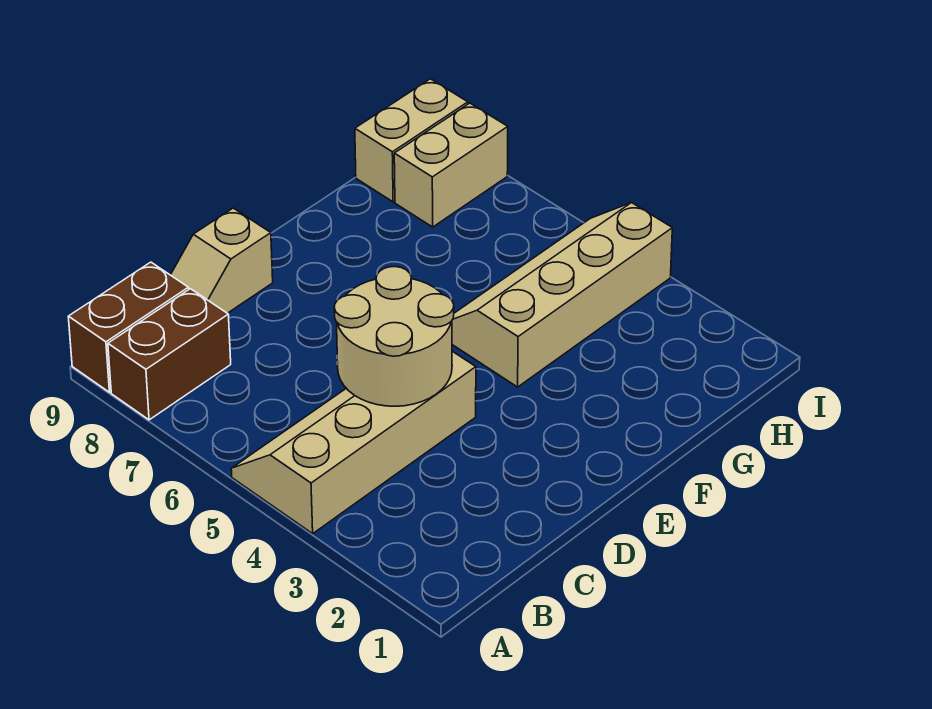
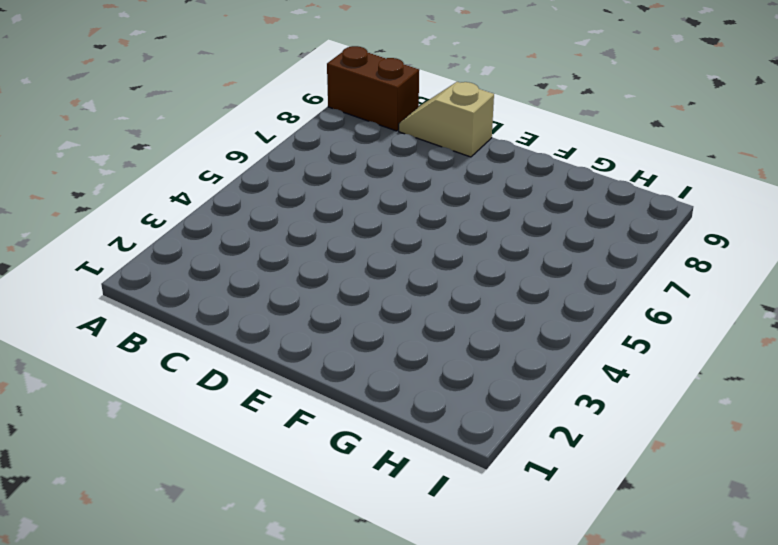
none -> tan slope A4:D5 level 1 top 4
none -> brown brick A8:B8 level 1

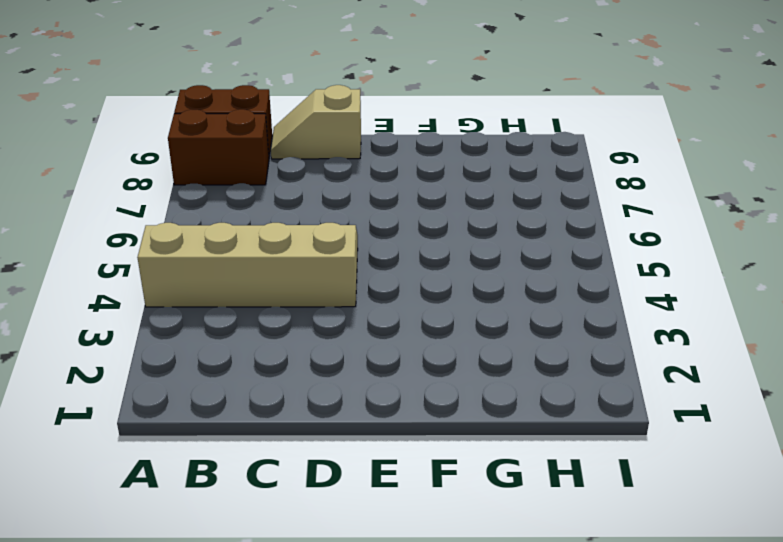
none -> tan slope F4:I5 level 1 top 4
none -> tan brick H8:I8 level 1

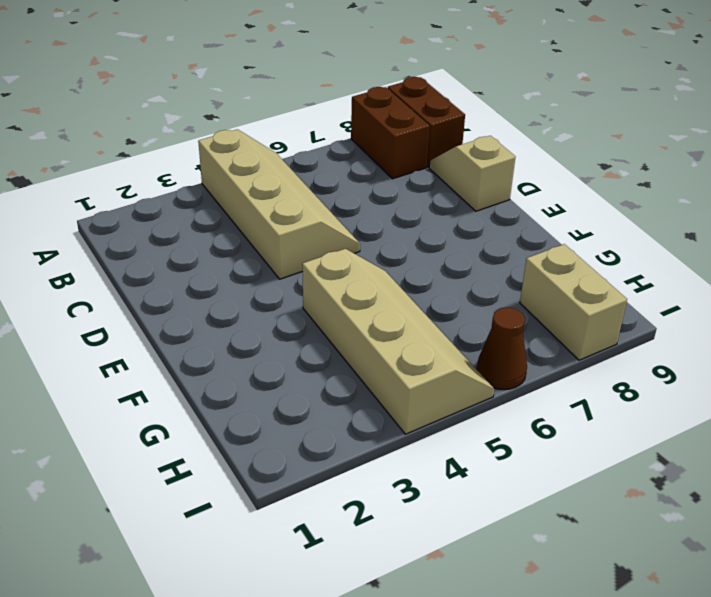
brown cone I6 level 1 -> none
none -> tan brick H9:I9 level 1
none -> tan round brick C4:D5 level 2

